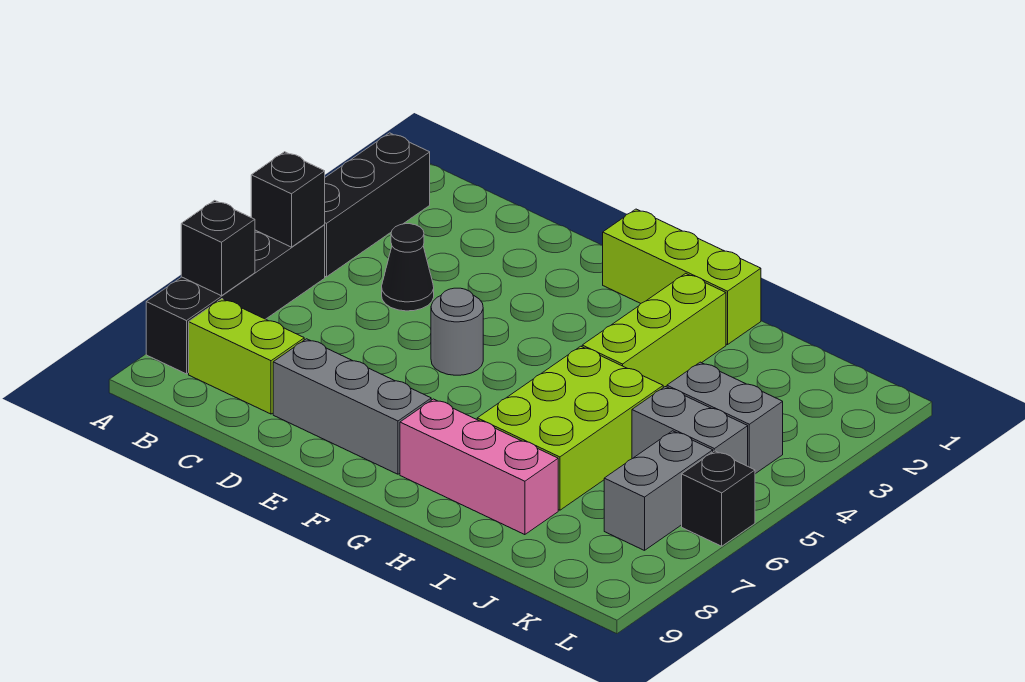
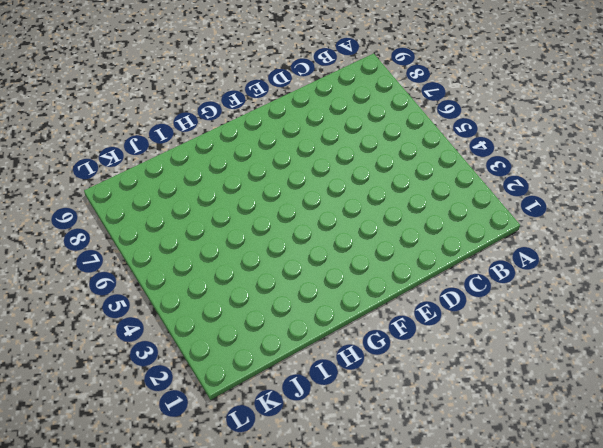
none -> black brick A2:A4 level 1
none -> black brick A5:A8 level 1
none -> lime brick B8:C8 level 1

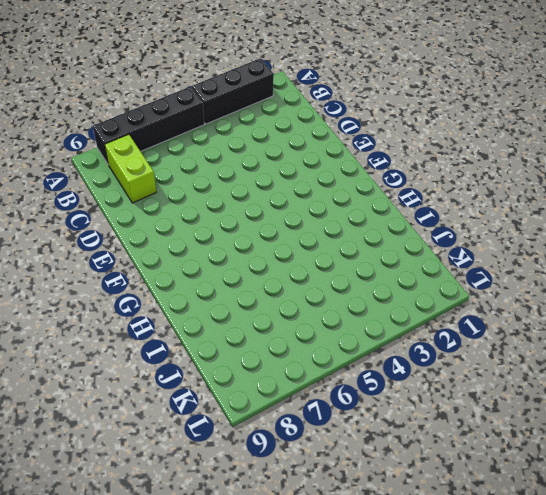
none -> black cone C4 level 1
none -> grey brick D8:F8 level 1
none -> grey round brick E5 level 1

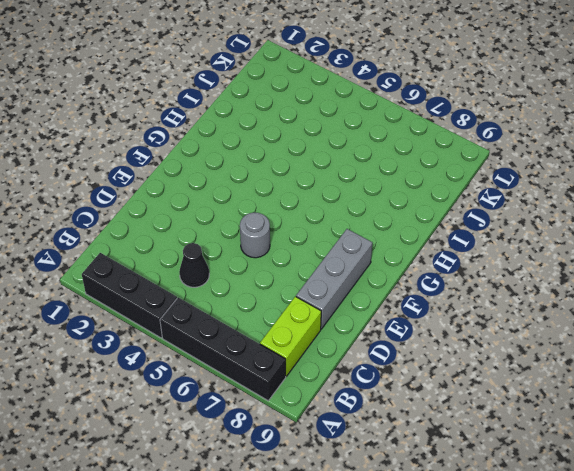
none -> lime brick F1:H1 level 1
none -> pink brick G8:I8 level 1
none -> lime brick H2:H4 level 1

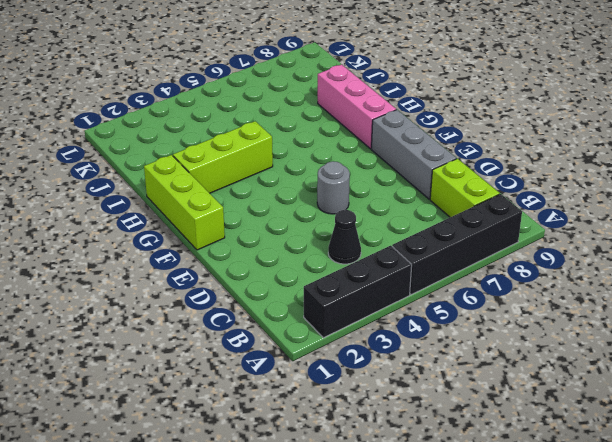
none -> lime brick H5:I7 level 1
none -> grey brick J4:K4 level 1
none -> grey brick J5:K5 level 1

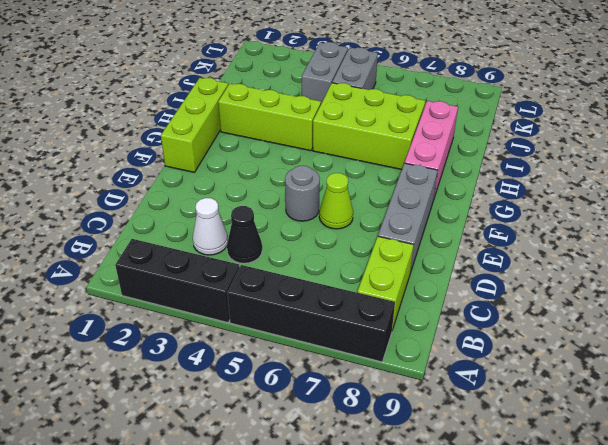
white cone C3 level 1 -> none
lime cone E6 level 1 -> none
none -> grey brick K6:K7 level 1
none -> black brick L6 level 1
none -> black brick A5 level 2

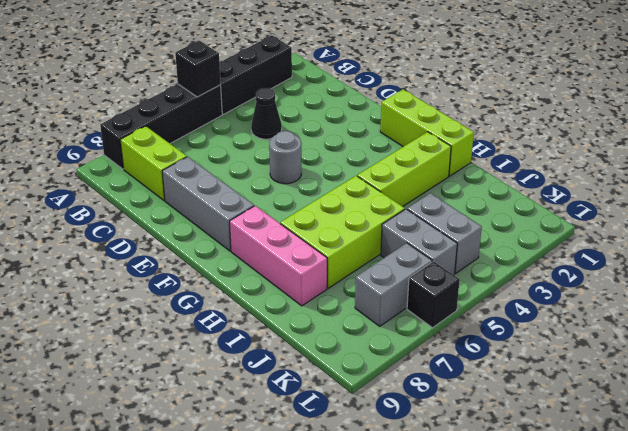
none -> black brick A7 level 2

